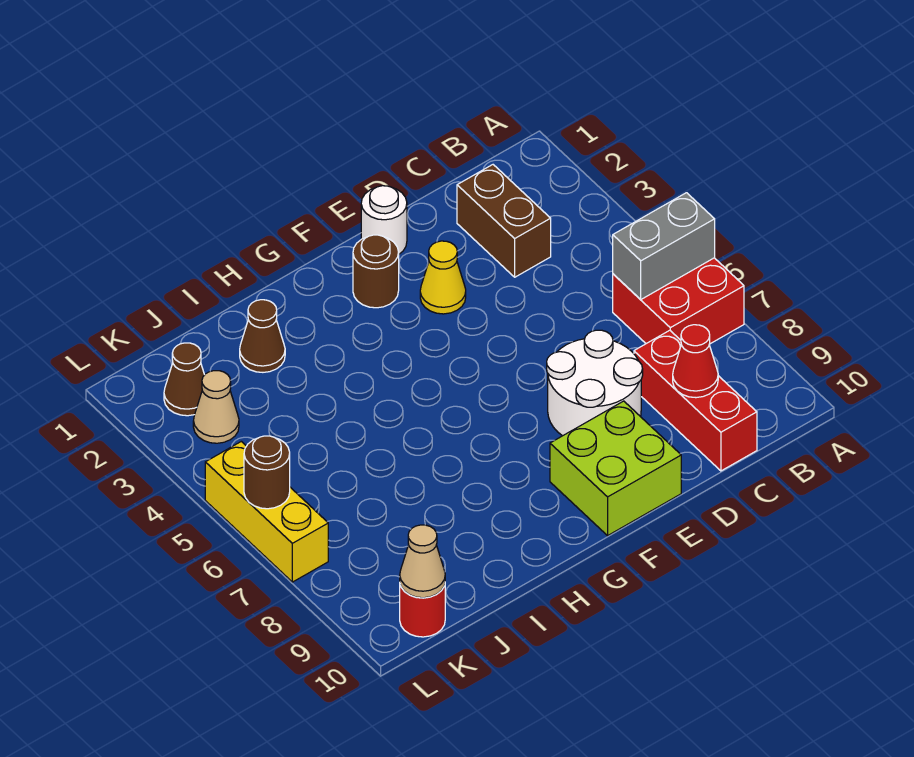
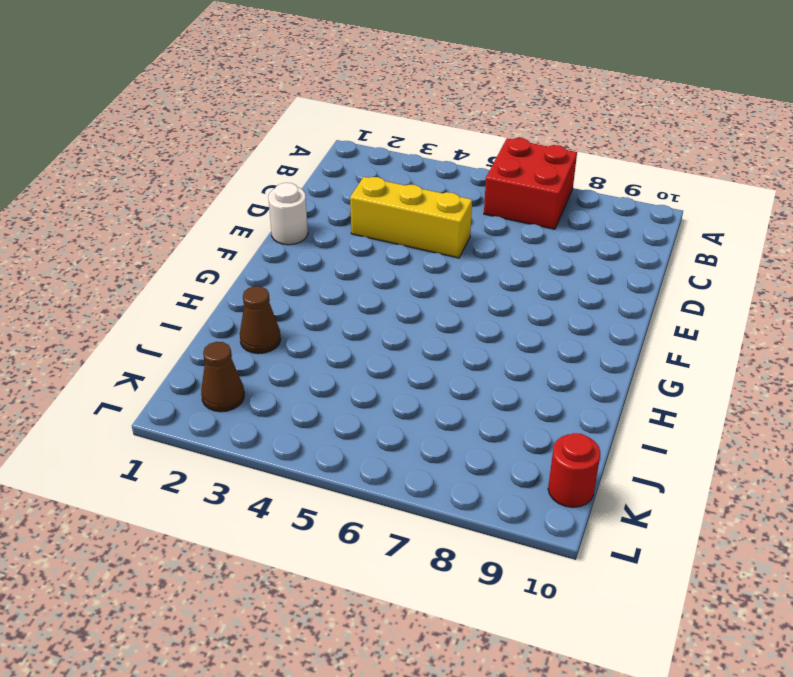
yellow brick D3:D5 level 1 -> yellow brick L5:L7 level 1
none -> brown brick C2:C3 level 1
none -> red brick C8:C10 level 1
none -> white round brick D7:E8 level 1

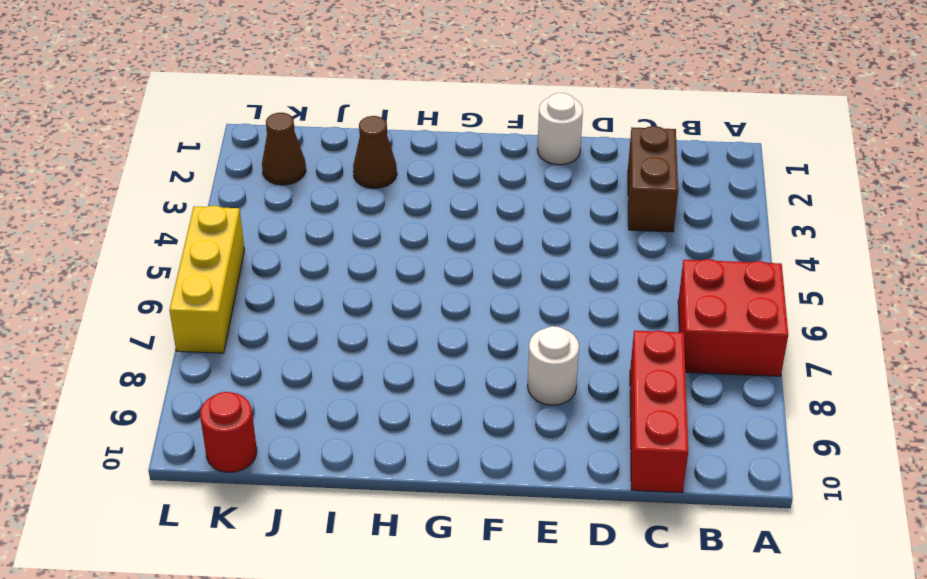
white round brick E8 level 1 -> white round brick D7:E8 level 1
none -> yellow cone E3 level 1
none -> lime brick E9:F10 level 1
none -> brown round brick F2 level 1

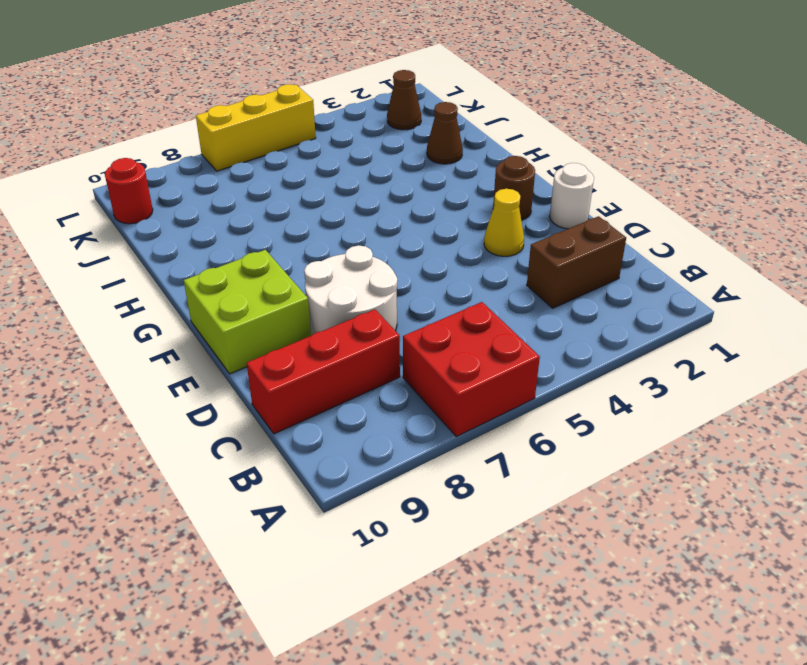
none -> tan cone K3 level 1
none -> grey brick A6:B6 level 2
none -> red cone C9 level 2

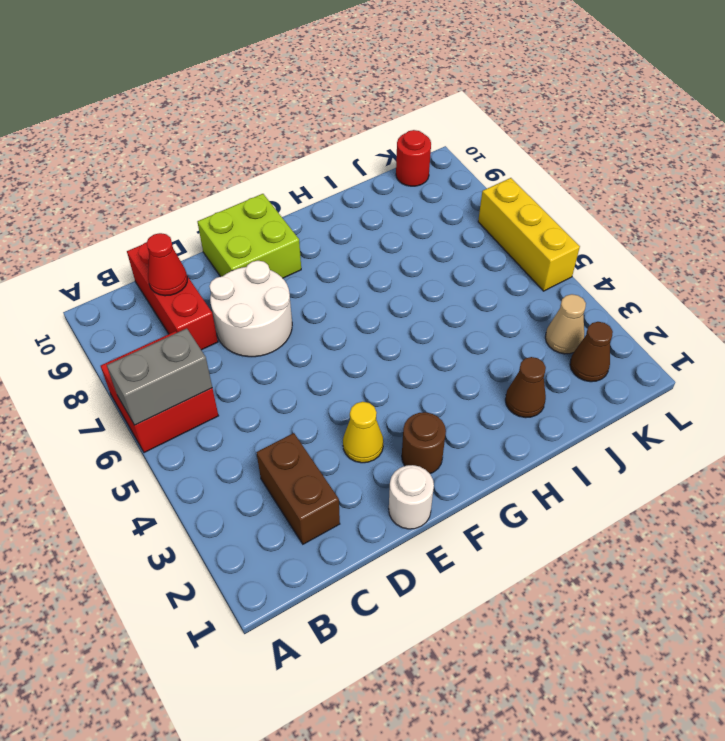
none -> tan cone K10 level 2
none -> brown round brick L6 level 2

